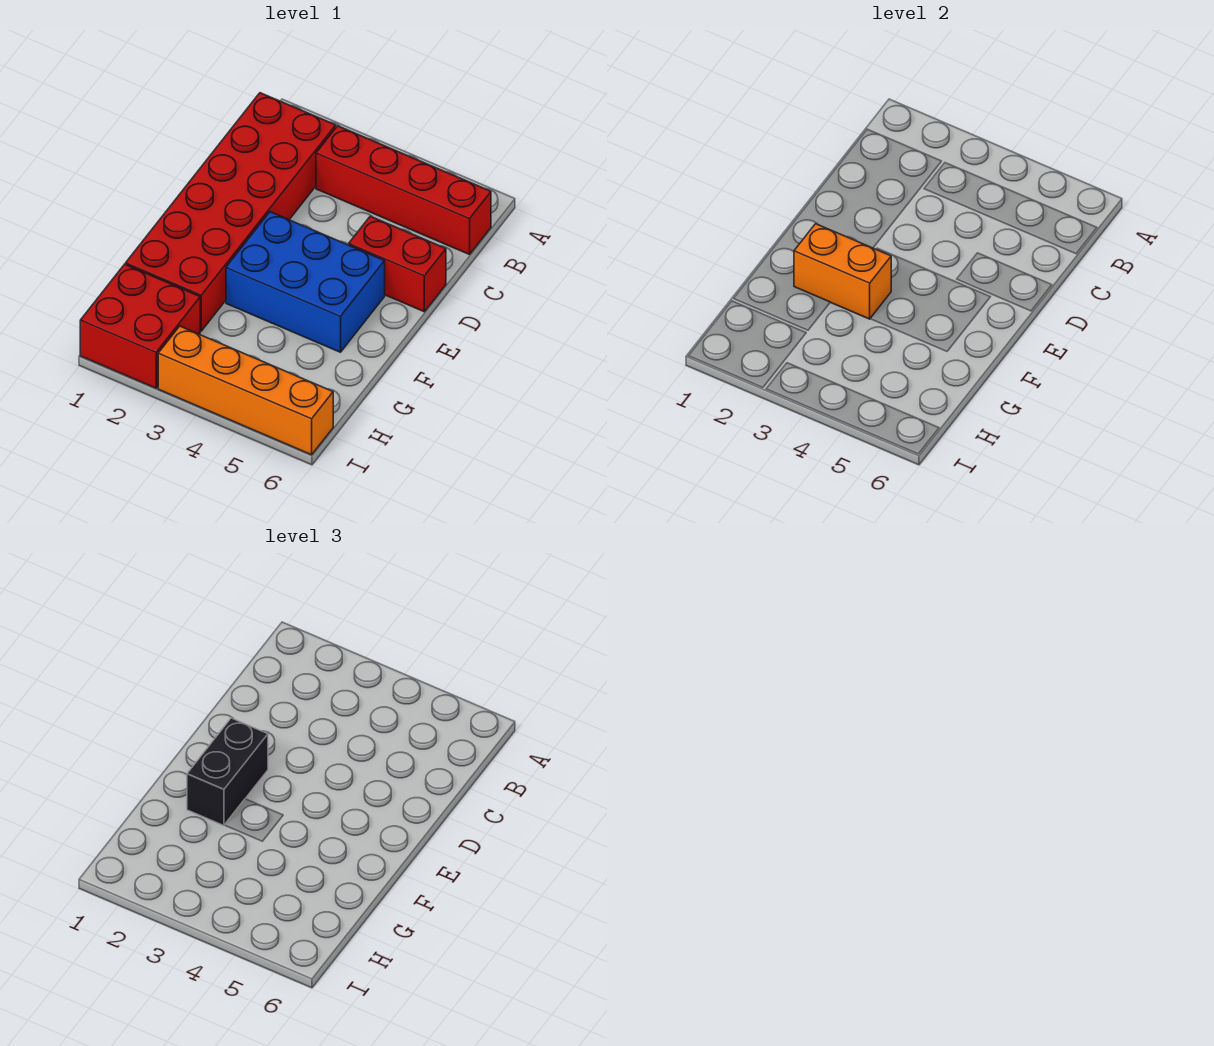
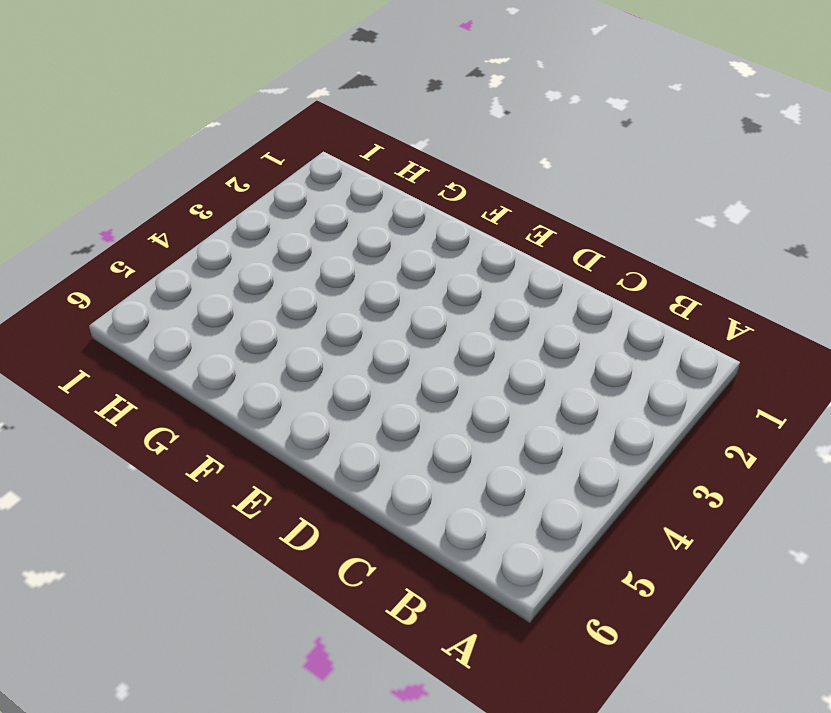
none -> red brick B1:G2 level 1
none -> red brick B3:B6 level 1

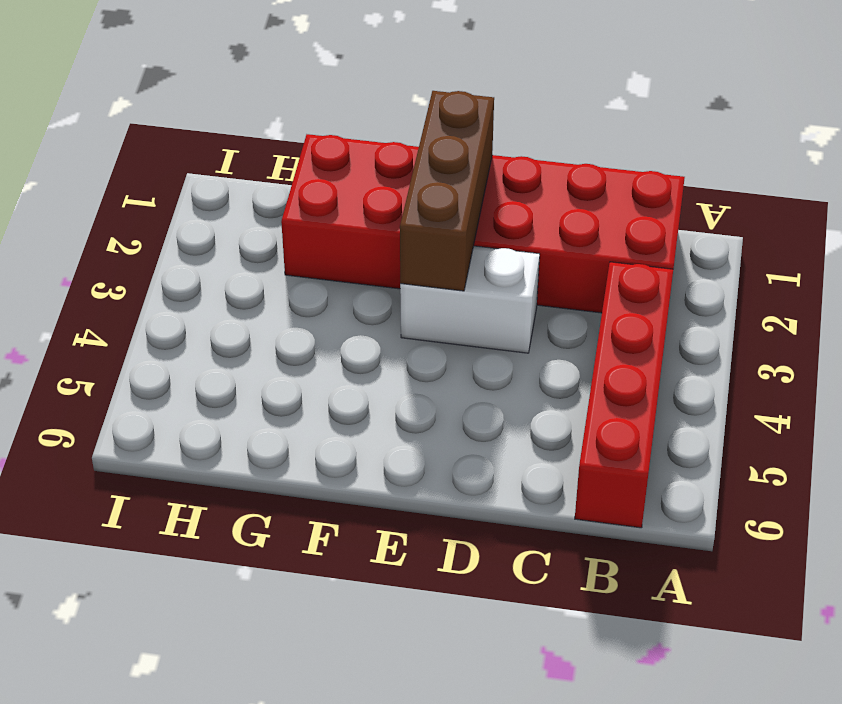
white brick D3:E3 level 1 -> blue brick E3:F5 level 1
brown brick E1:E3 level 2 -> none
none -> red brick D5:D6 level 1
none -> red brick H1:I2 level 1

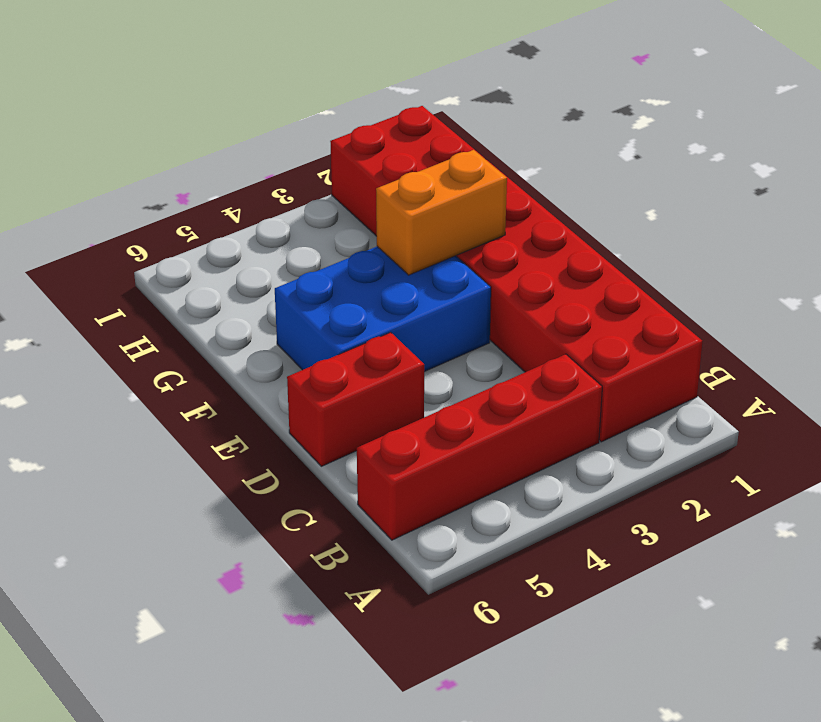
none -> orange brick I3:I6 level 1
none -> black brick E2:F2 level 3

